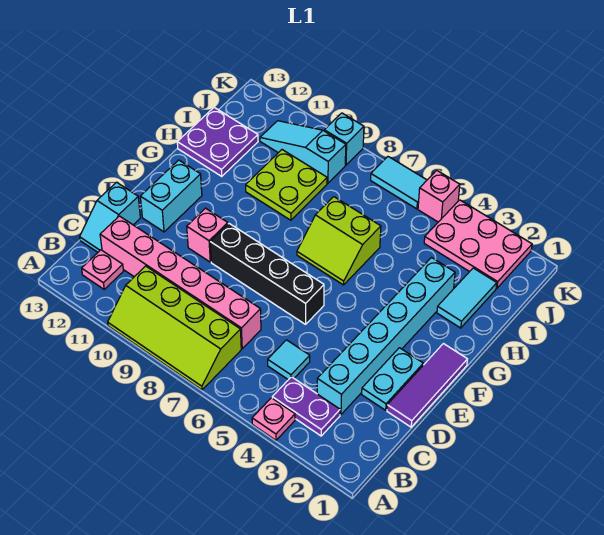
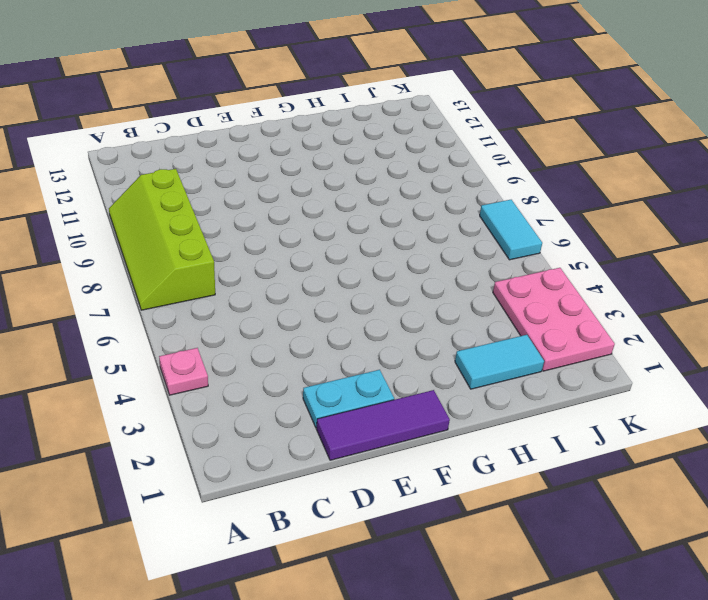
none -> purple plate B3:B4 level 1
none -> pink plate B12 level 1
none -> cyan brick C3:H3 level 1

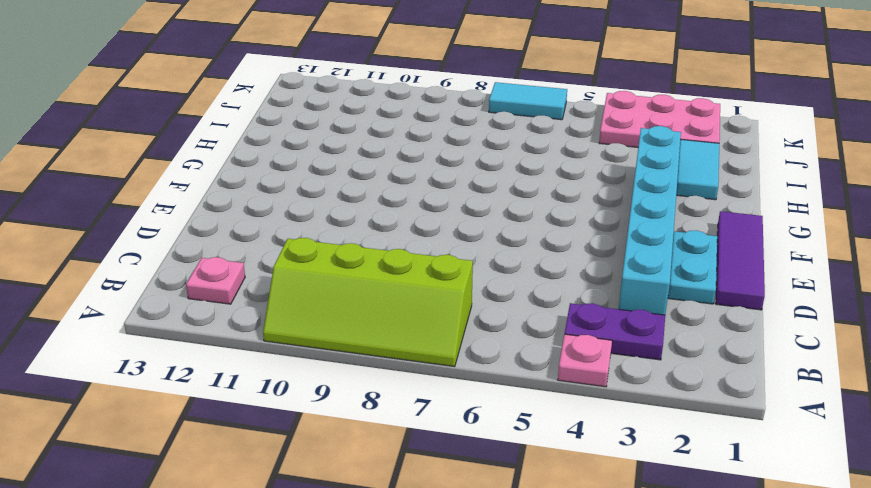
none -> cyan tile C5 level 1
none -> pink brick C7:C12 level 1
none -> cyan slope C13:D13 level 1 top D

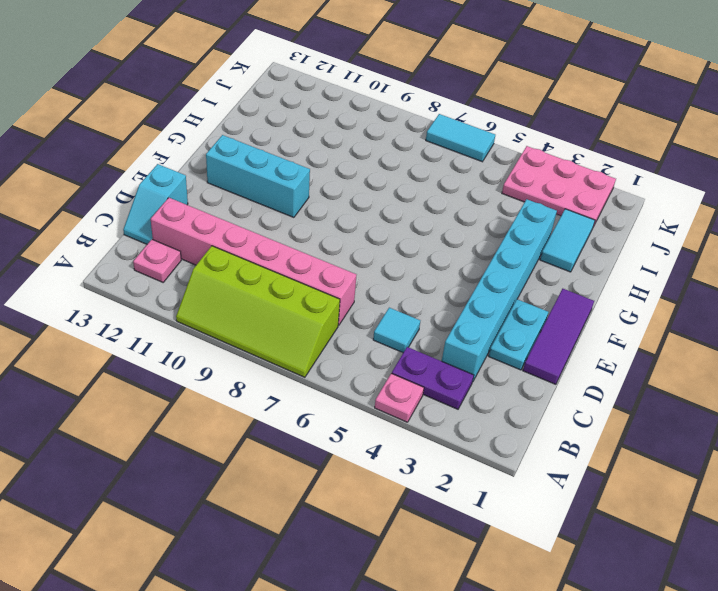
cyan brick F10:F12 level 1 -> cyan brick E12:F12 level 1
none -> black brick E6:E9 level 1
none -> pink brick E10 level 1
none -> lime slope G6:H7 level 1 top H

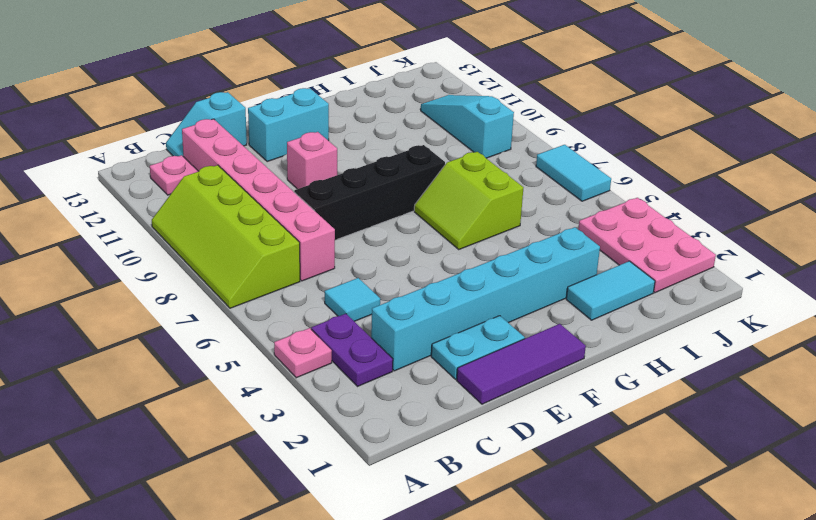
black brick D8:G8 level 1 -> black brick E6:E9 level 1
none -> lime plate H9:I10 level 1
none -> purple plate H12:I13 level 1
none -> pink brick K5 level 1

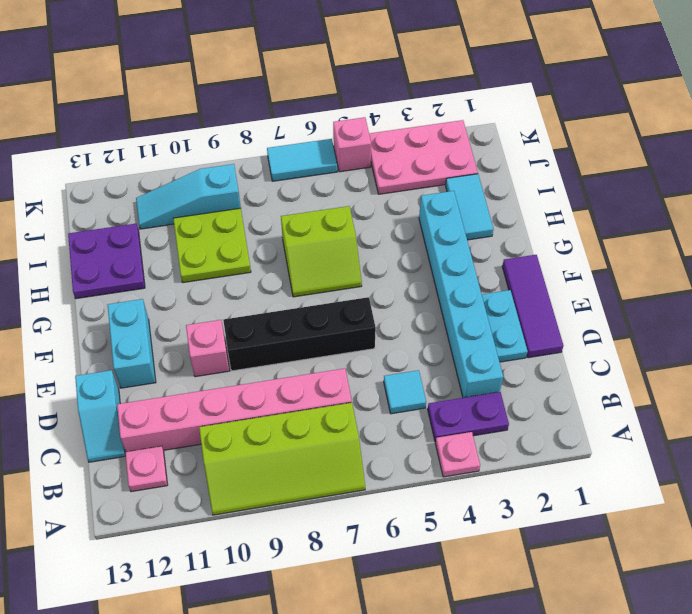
none -> cyan brick K9 level 1

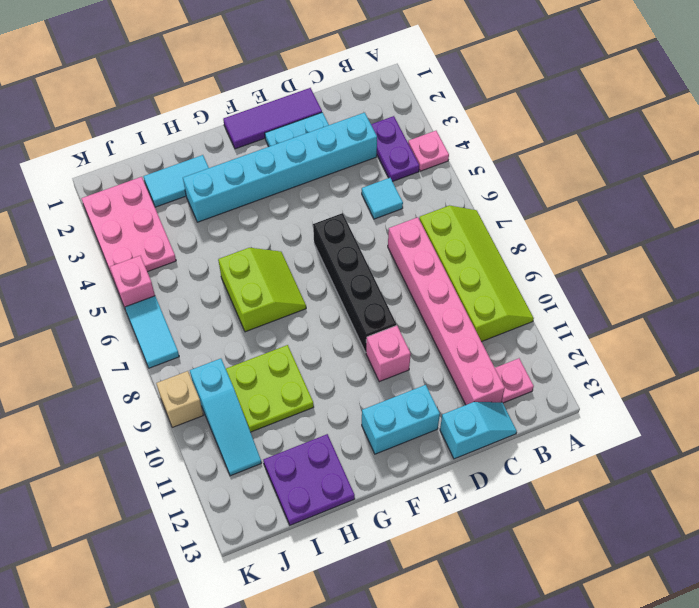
tan brick K9 level 1 -> cyan brick K9 level 1

